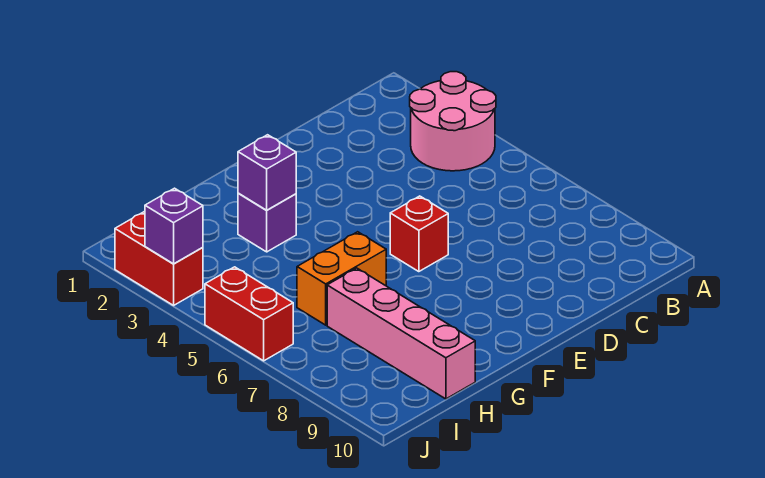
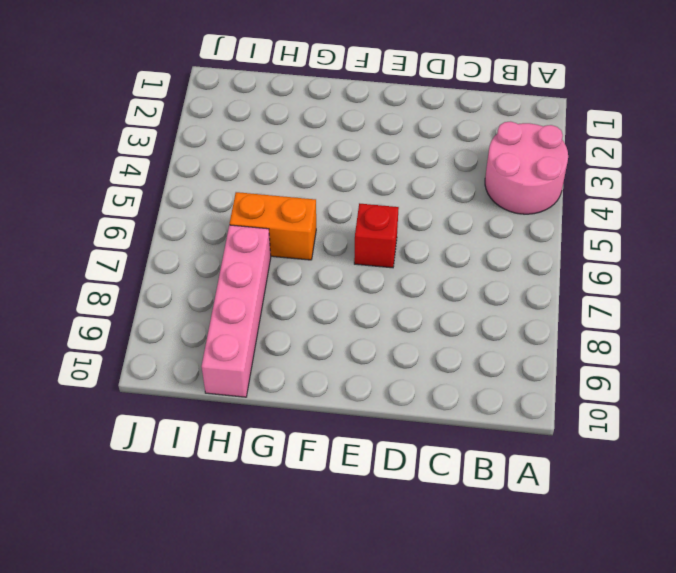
none -> purple brick G3 level 1
none -> red brick J2:J3 level 1

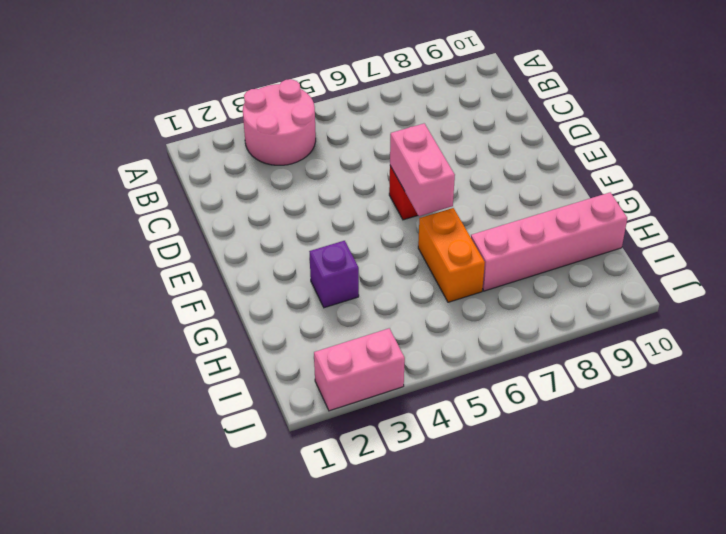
pink brick E6:F6 level 2 -> none
pink brick J2:J3 level 1 -> red brick J2:J3 level 1
none -> red brick J5:J6 level 1
none -> purple brick G3 level 2

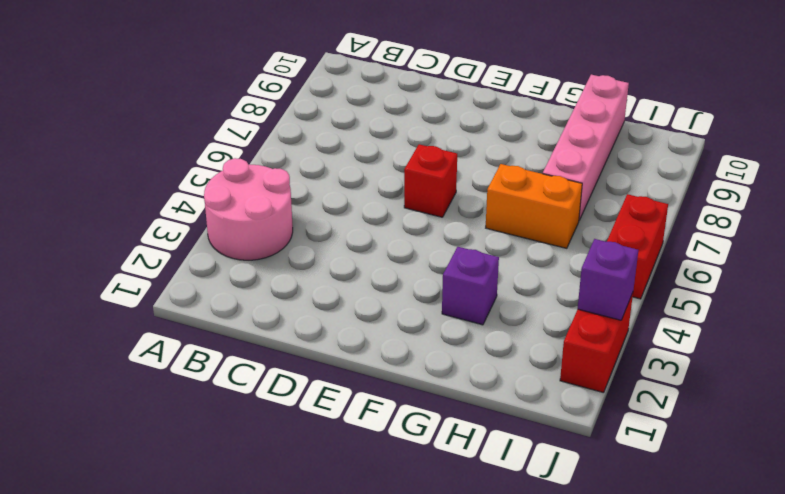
none -> purple brick G3 level 2

